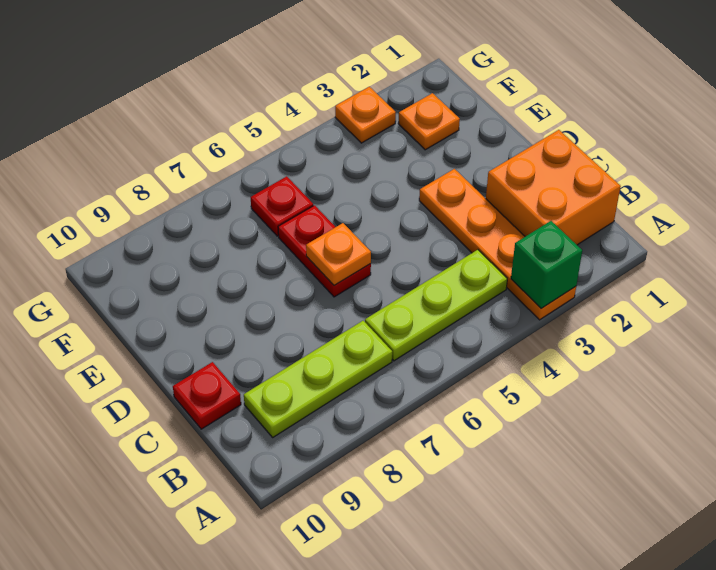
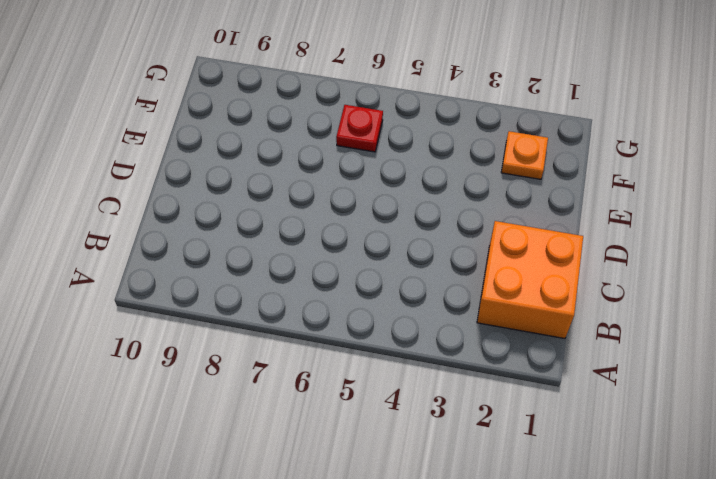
none -> orange plate A3:D3 level 1
none -> lime plate B4:B6 level 1

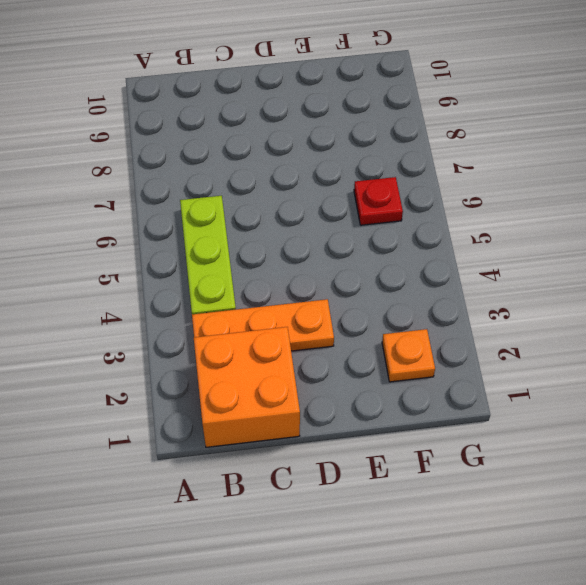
orange plate B3:D3 level 1 -> orange plate A3:D3 level 1
none -> lime plate B7:B9 level 1
none -> red plate C10 level 1

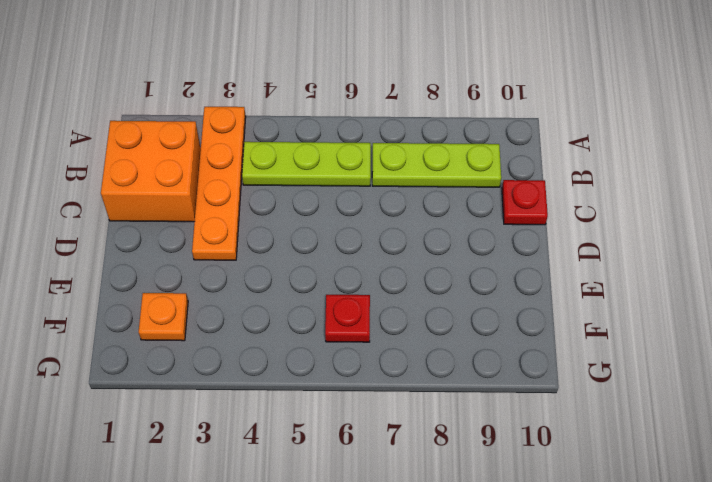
none -> red plate D6:E6 level 1
none -> orange plate G3 level 1

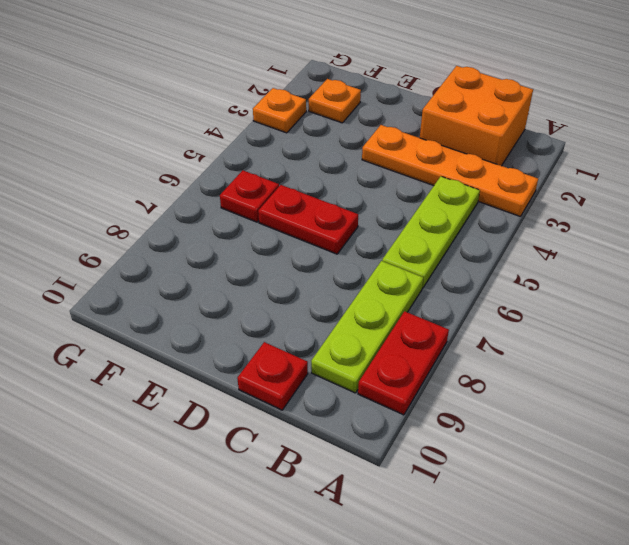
red plate A8:A9 level 1 -> none
none -> green brick A3 level 2
none -> orange plate D6 level 2

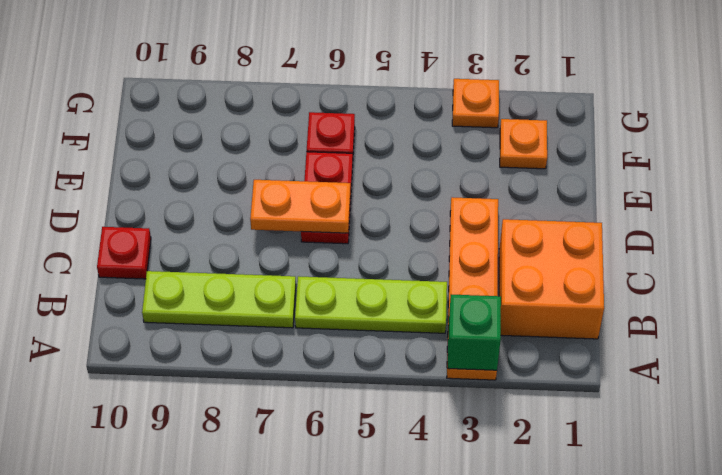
orange plate D6:D7 level 2 -> orange plate D6 level 2

